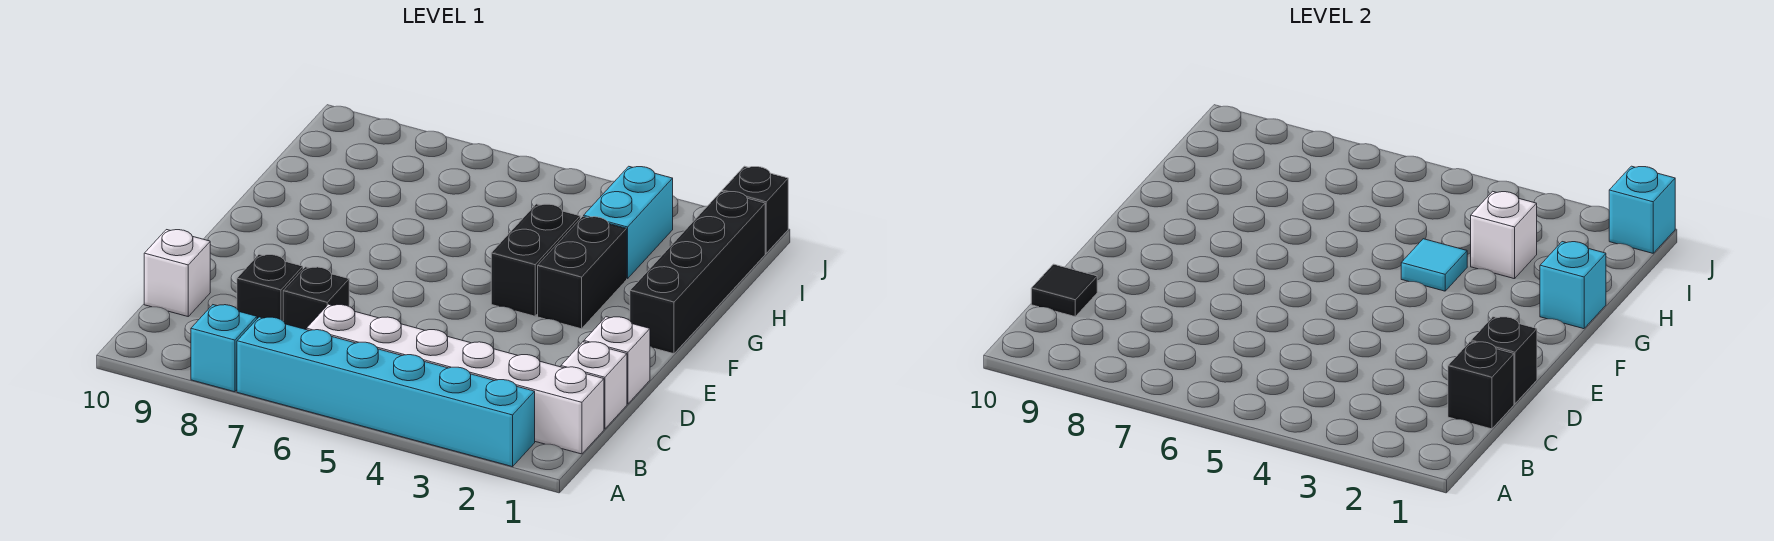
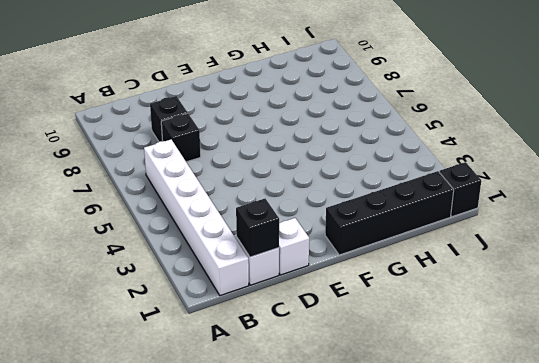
none -> cyan brick A2:A7 level 1
none -> cyan brick A8 level 1
none -> white brick C10 level 1

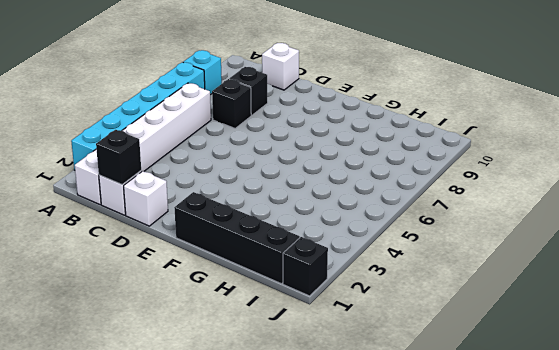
none -> black brick F3:G3 level 1
none -> black brick F4:G4 level 1
none -> cyan brick H3:I3 level 1

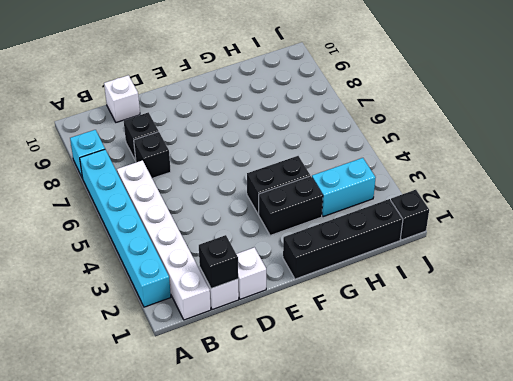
none -> black tile C10 level 2
none -> black brick D1 level 2
none -> cyan brick G1 level 2

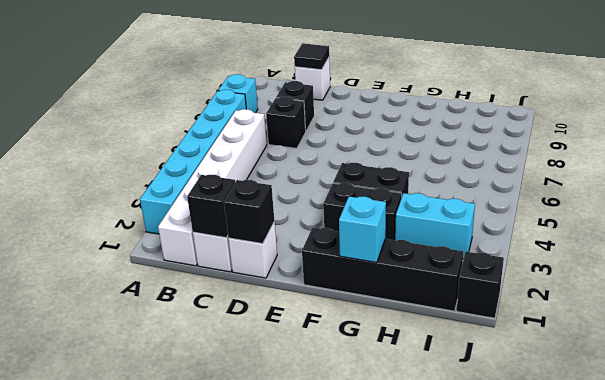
none -> cyan tile G4 level 2
none -> white brick H3 level 2
none -> cyan brick J1 level 2

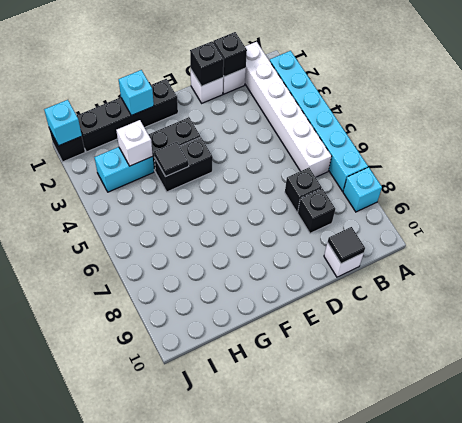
black tile G4 level 2 -> cyan tile G4 level 2

